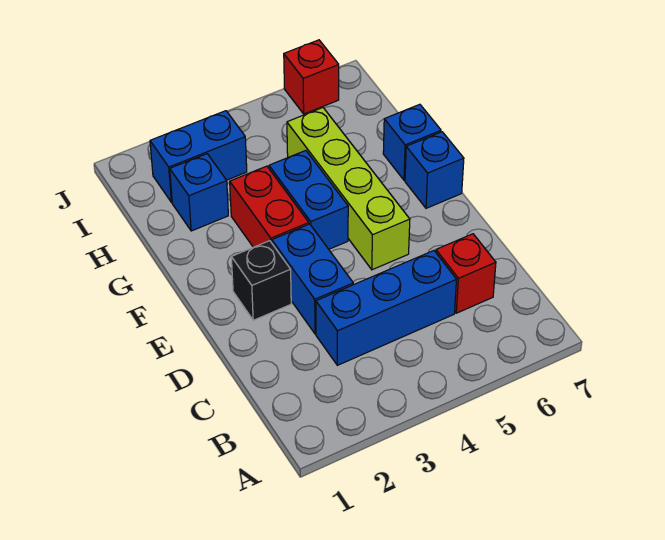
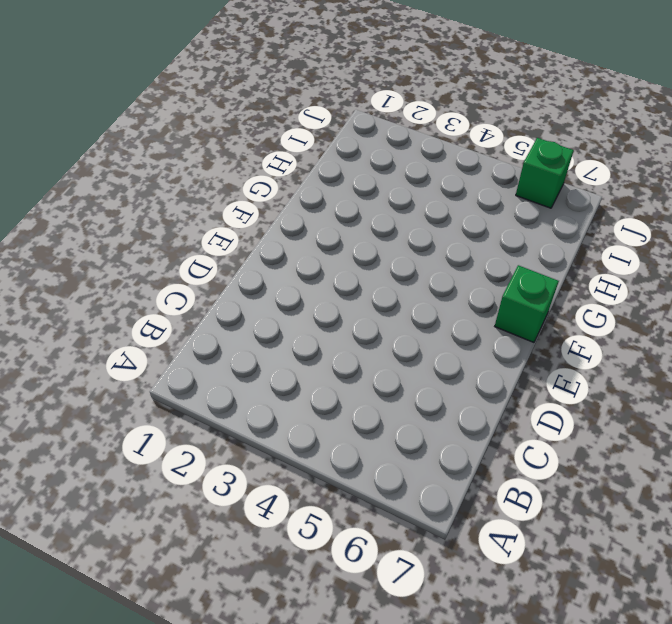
green brick F7 level 1 -> blue brick F7 level 1
green brick J6 level 1 -> red brick J6 level 1
none -> blue brick C3:C5 level 1
none -> red brick C6 level 1
none -> blue brick D3:E3 level 1

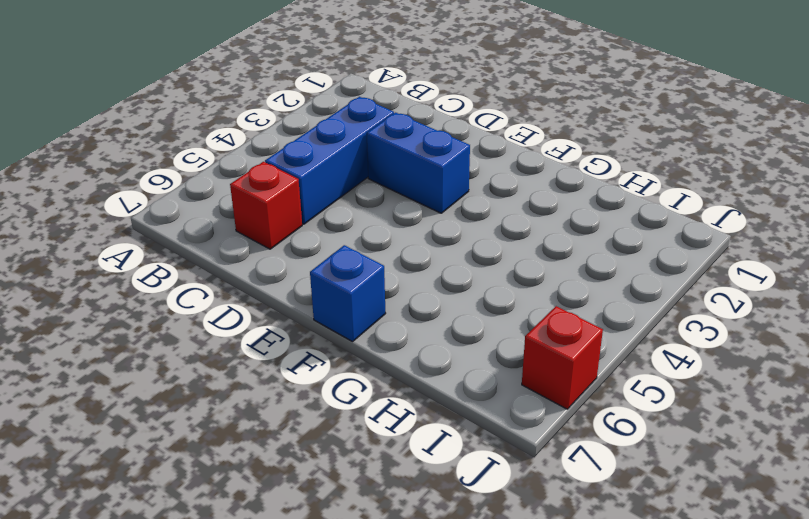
none -> black brick E2 level 1
none -> lime brick E5:H5 level 1
none -> red brick F3:G3 level 1

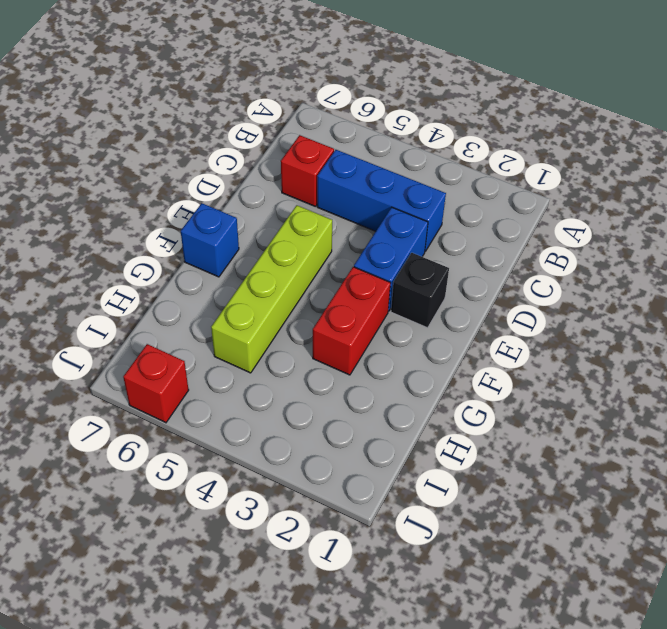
none -> blue brick F4:G4 level 1
none -> blue brick G7 level 1
none -> blue brick H2 level 1

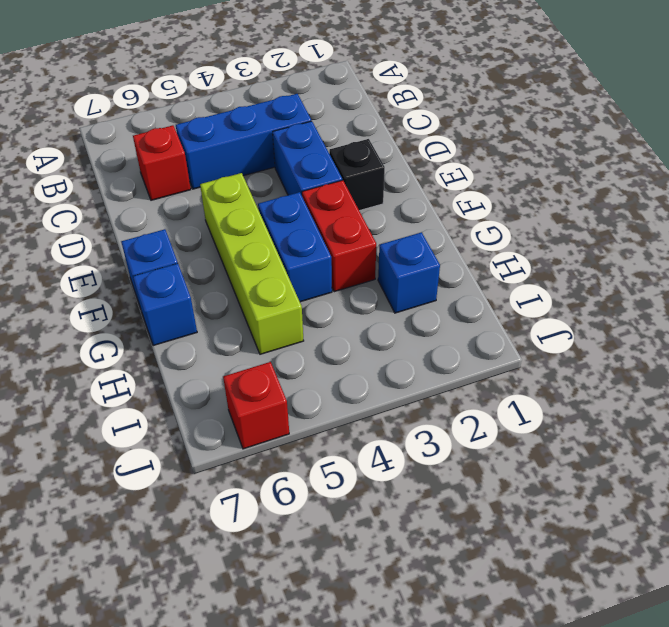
none -> blue brick I2:I3 level 1

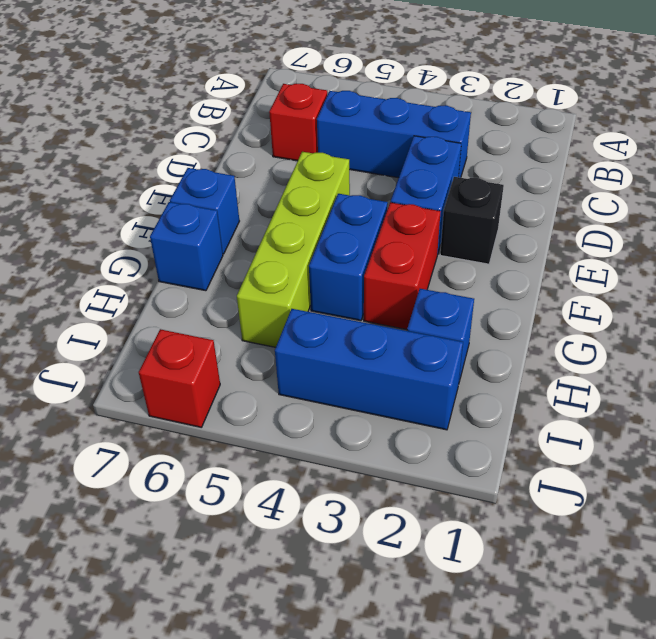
blue brick I2:I4 level 1 -> blue brick I2:I3 level 1

